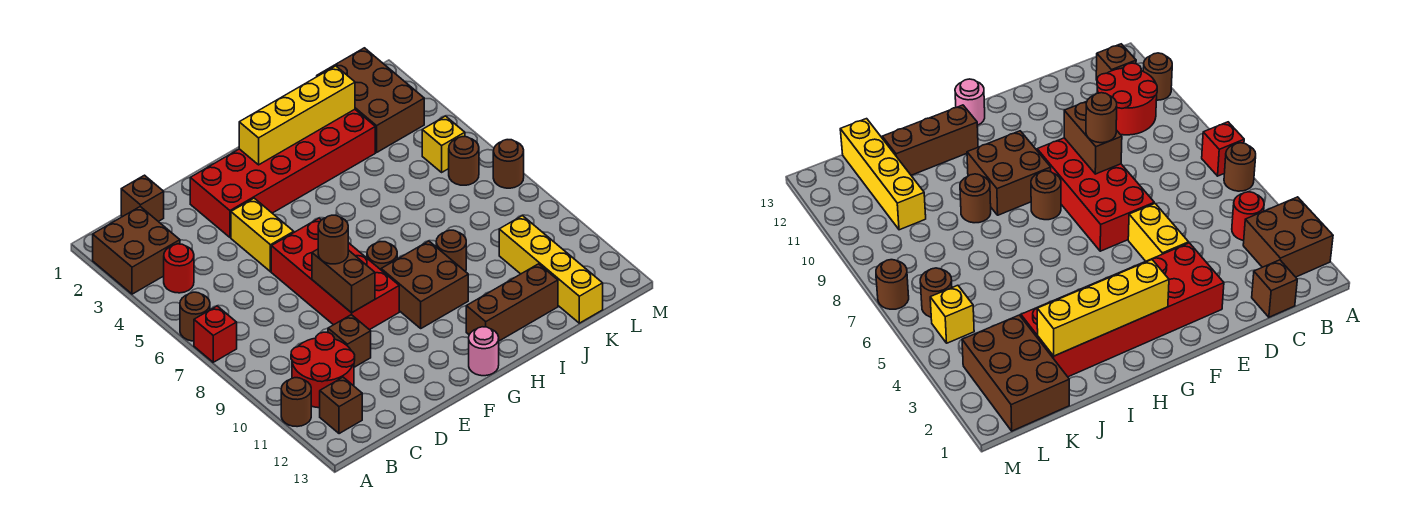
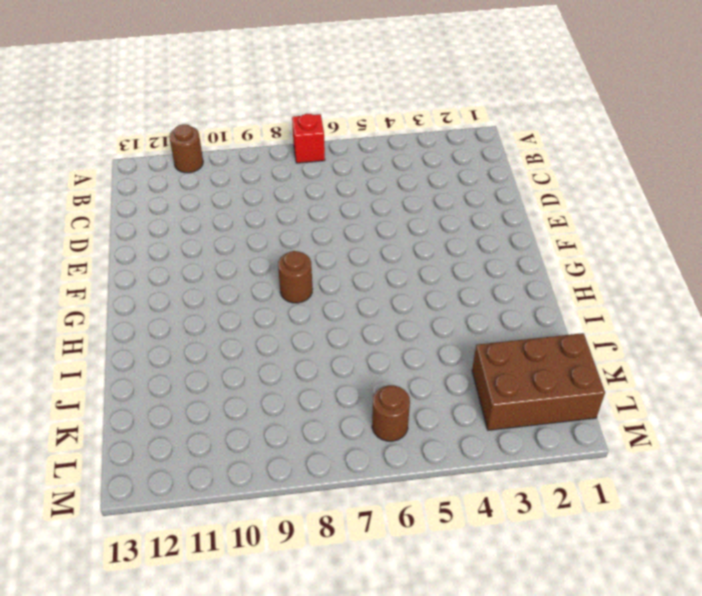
none -> brown brick A2:B3 level 1
none -> brown round brick A6 level 1
none -> red round brick B4 level 1

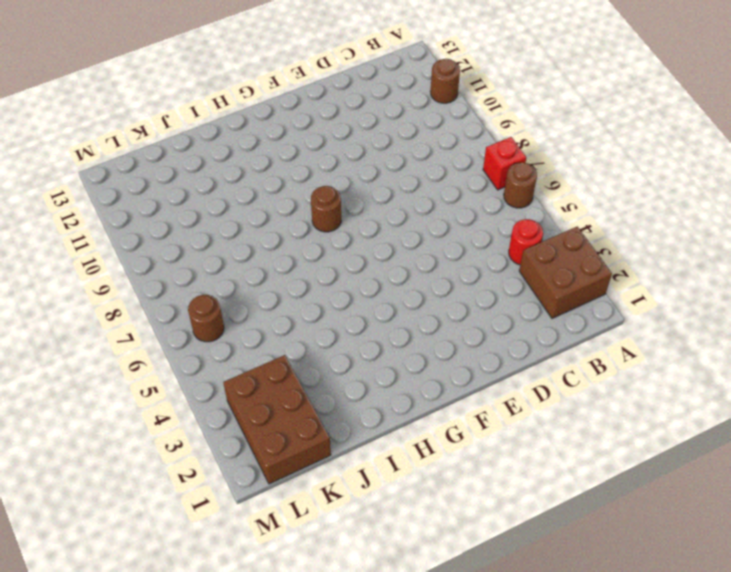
none -> red round brick B10:C11 level 1
none -> brown brick B12 level 1
none -> brown brick C1 level 1

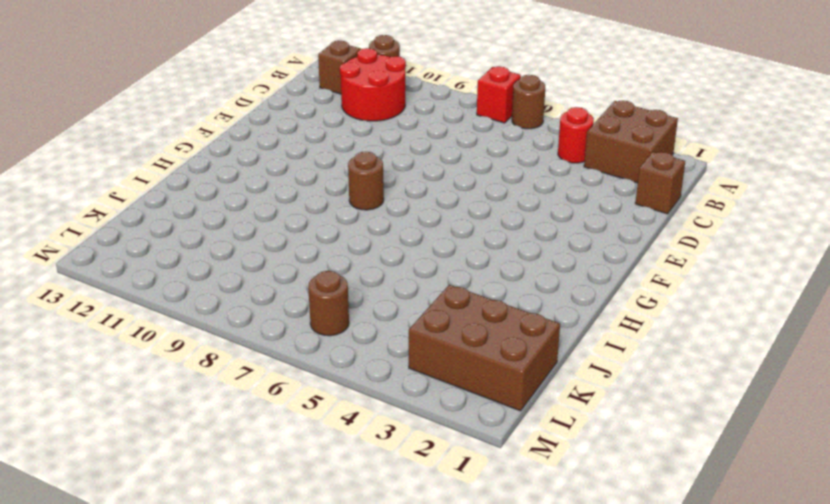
none -> brown brick D10 level 1
none -> red brick E2:J3 level 1
none -> yellow brick E4:E5 level 1

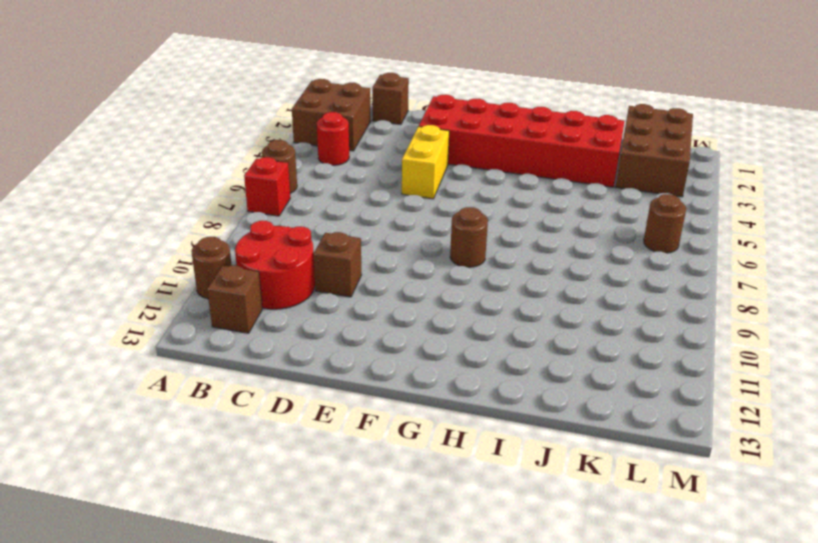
none -> red brick E6:F9 level 1
none -> brown brick G9:H10 level 1
none -> pink round brick G13 level 1

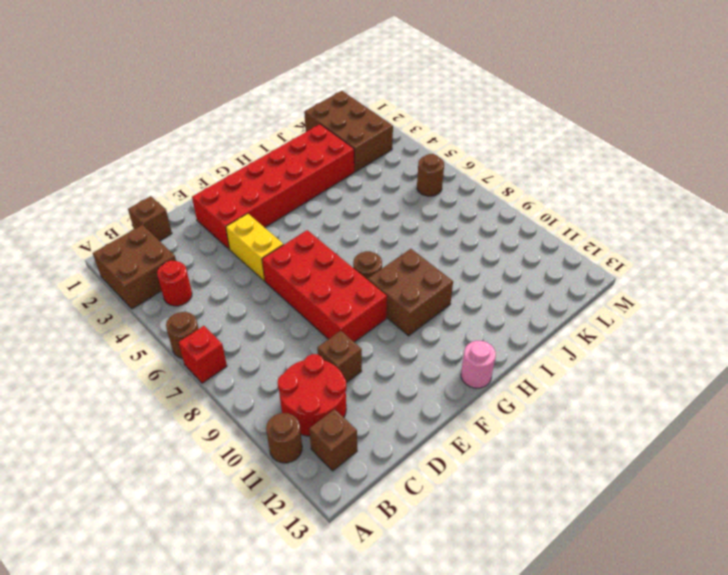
none -> brown brick H12:J12 level 1
none -> brown round brick I9 level 1
none -> yellow brick K10:K13 level 1

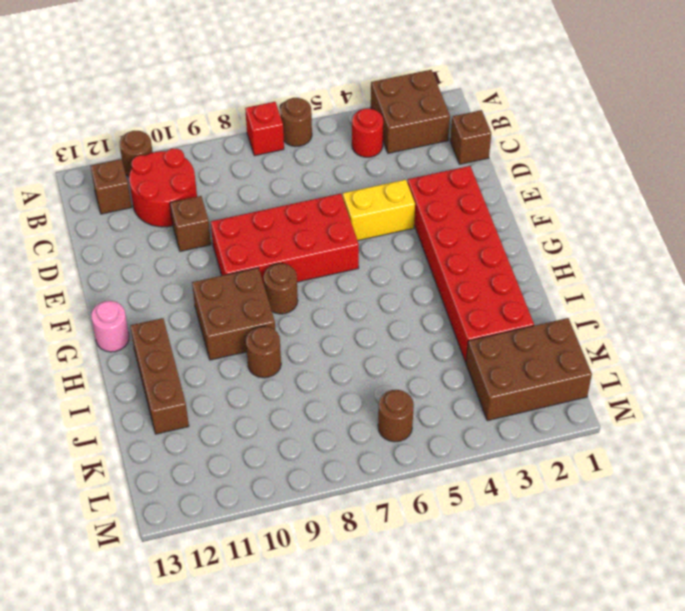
none -> yellow brick K10:K13 level 1
none -> yellow brick L5 level 1
none -> brown round brick M7 level 1

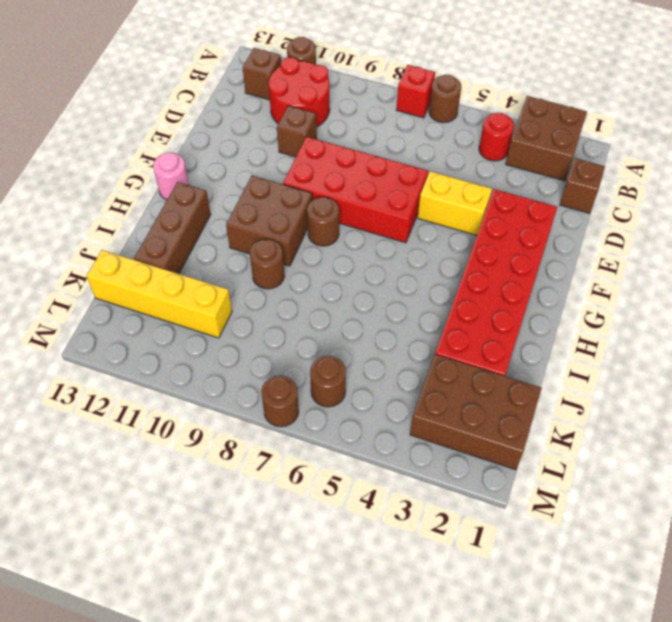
none -> yellow brick L5 level 1
none -> brown brick E8:E9 level 2
none -> yellow brick G2:J2 level 2

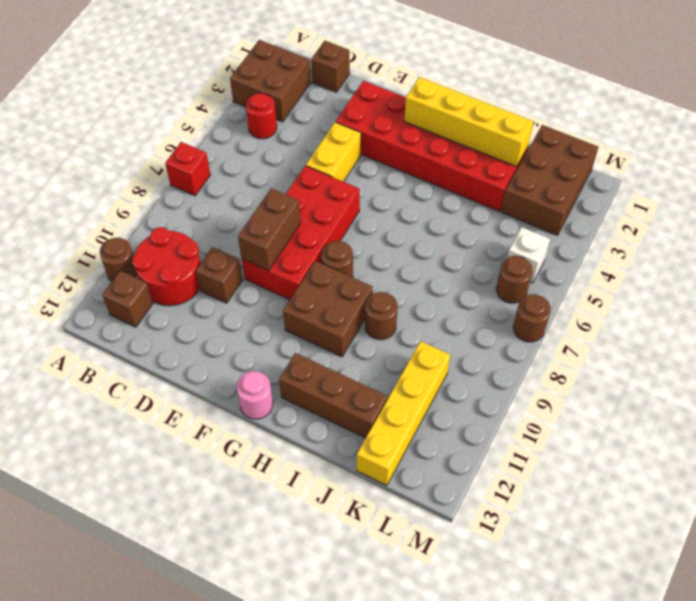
white brick L5 level 1 -> yellow brick L5 level 1
none -> brown round brick A6 level 1
none -> brown round brick E8 level 3

